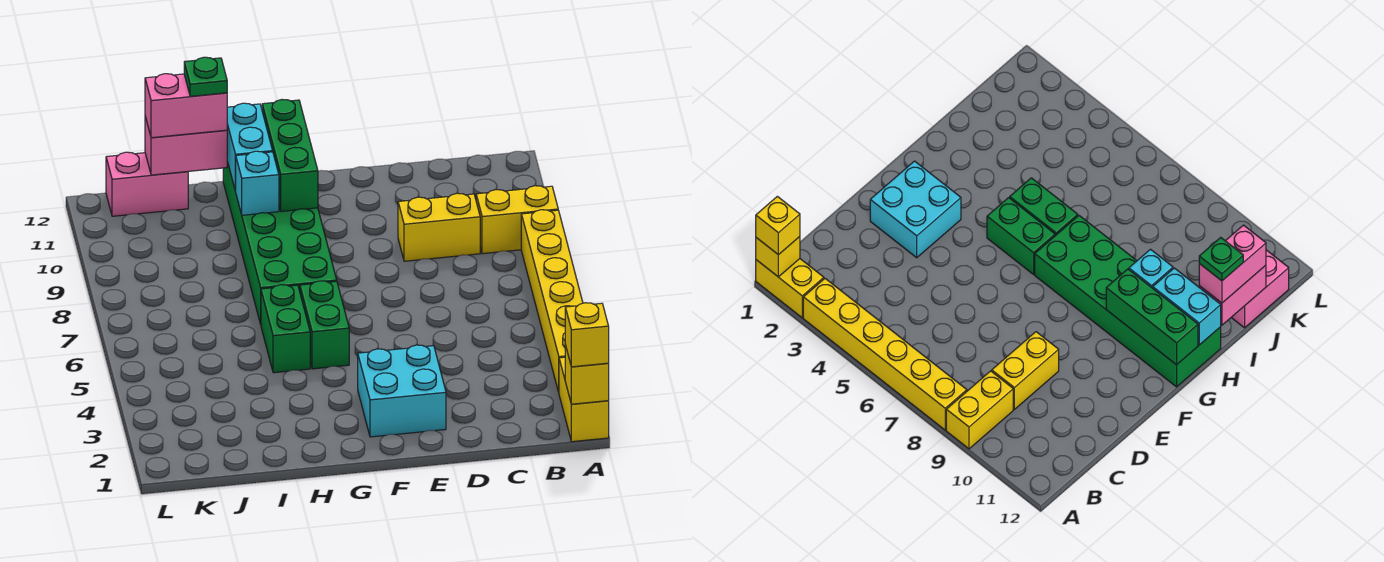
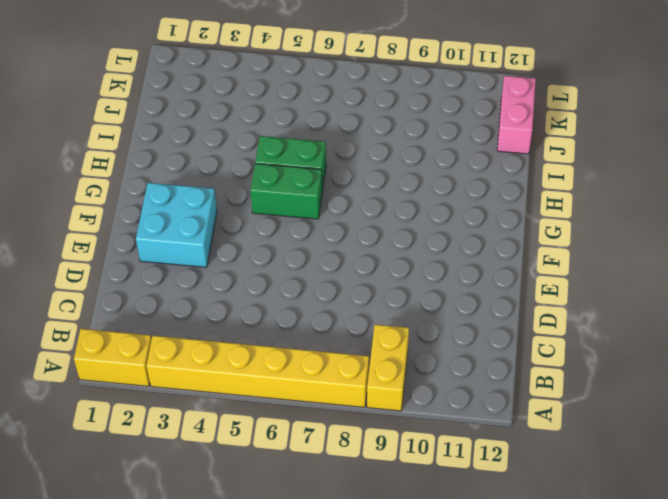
none -> yellow brick C9:D9 level 1
none -> green brick G7:H12 level 1
none -> yellow brick A1 level 2

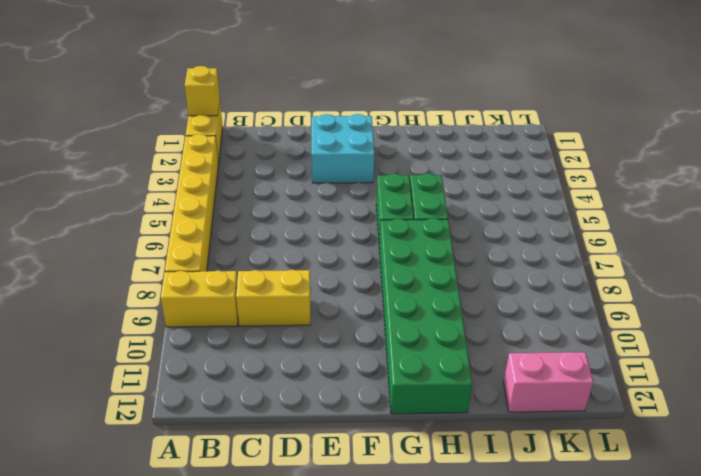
none -> green brick G10:G12 level 2
none -> cyan brick H10 level 2
none -> cyan brick H11:H12 level 2

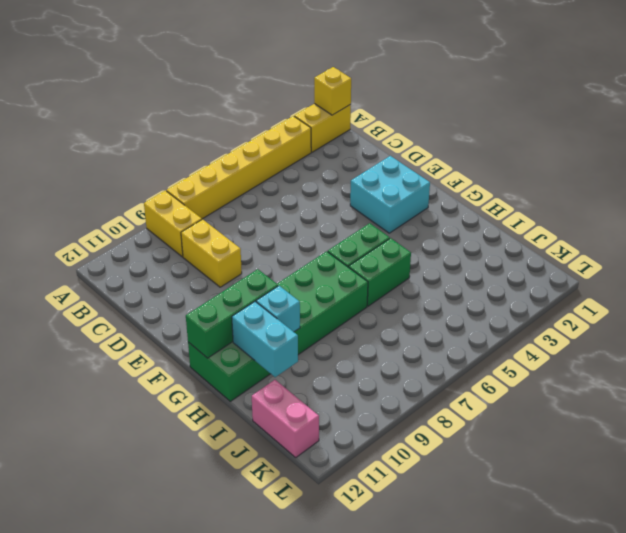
cyan brick H11:I11 level 2 -> cyan brick H11:H12 level 2
none -> pink brick I12:J12 level 2
none -> yellow brick A1 level 3
none -> pink brick I12:J12 level 3

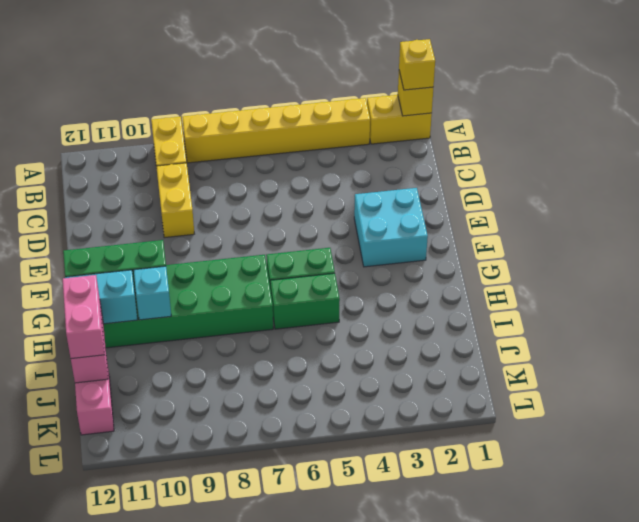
none -> green plate I12 level 4

